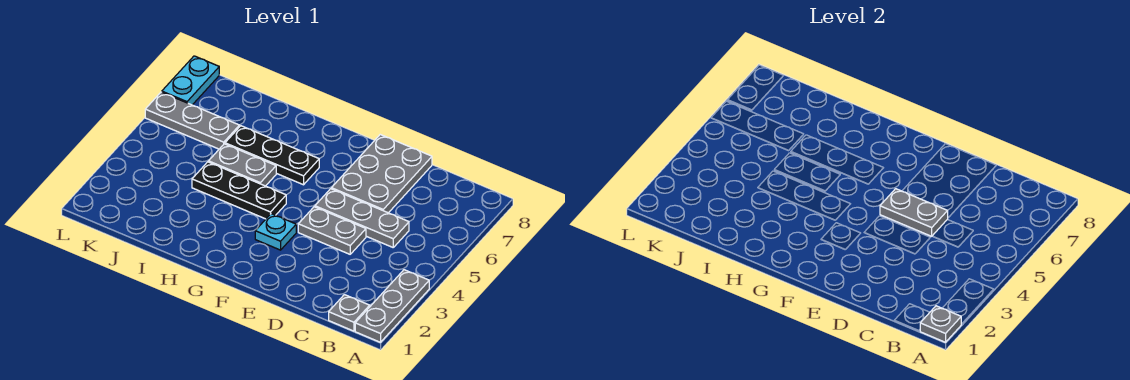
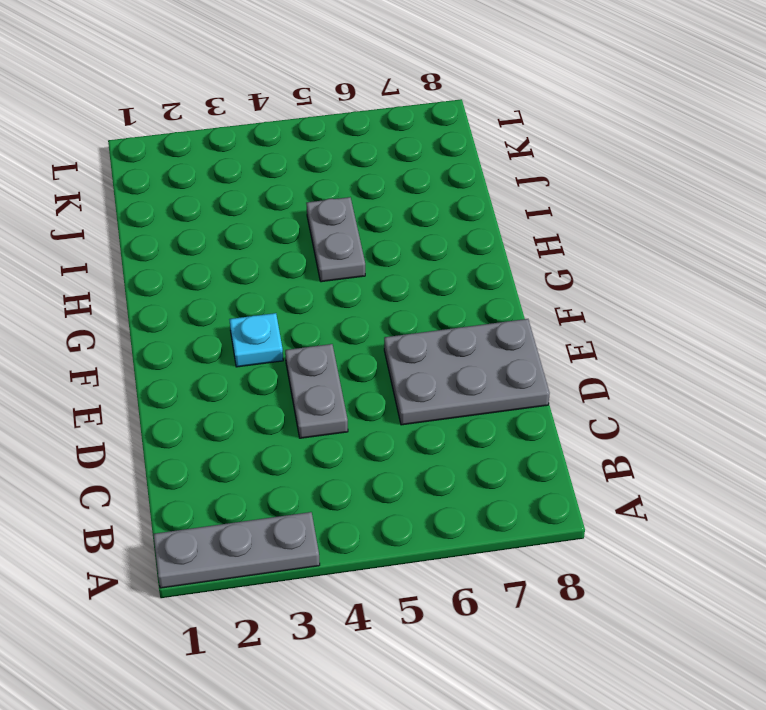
none -> grey plate B1 level 1
none -> grey plate C5:E5 level 1
none -> black plate G4:I4 level 1

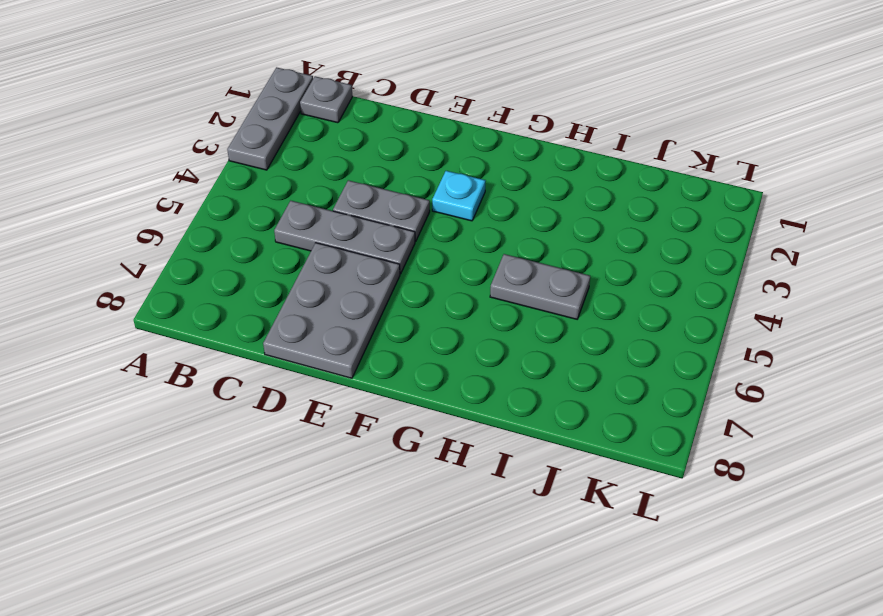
none -> black plate G4:I4 level 1
none -> black plate G6:I6 level 1
none -> grey plate J6:L6 level 1

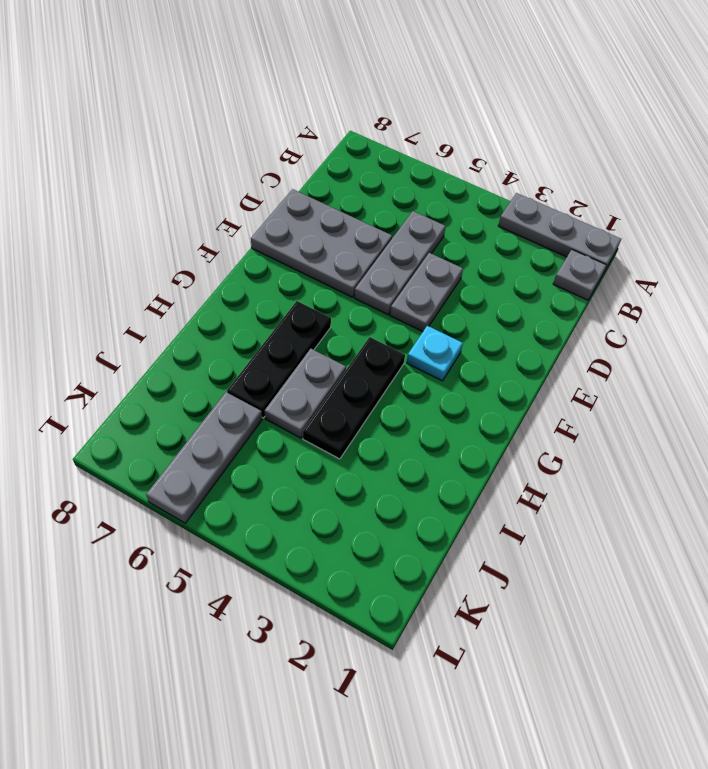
none -> cyan plate L7:L8 level 1
none -> grey plate A1 level 2
none -> grey plate D5:E5 level 2

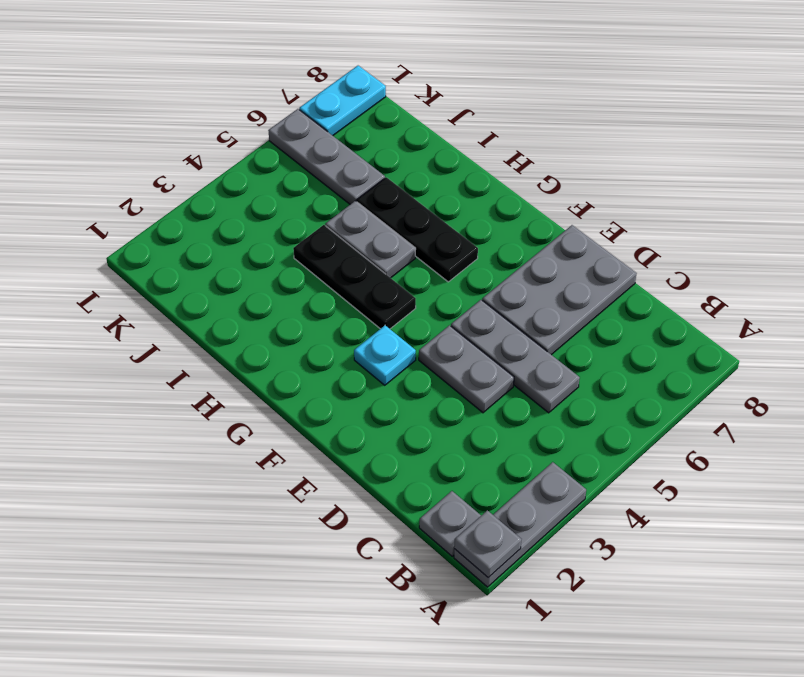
none -> grey plate D5:E5 level 2

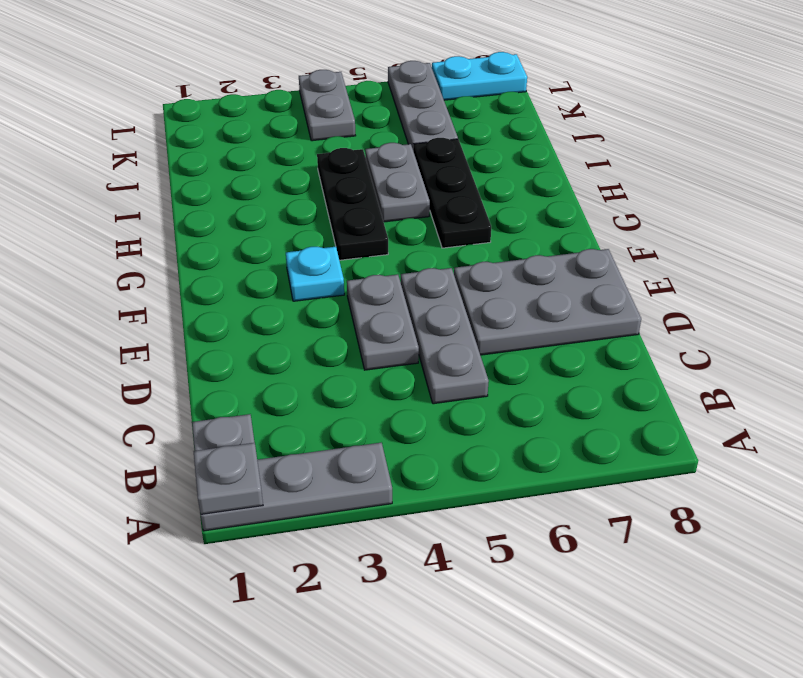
grey plate K4:L4 level 1 -> grey plate D5:E5 level 2

